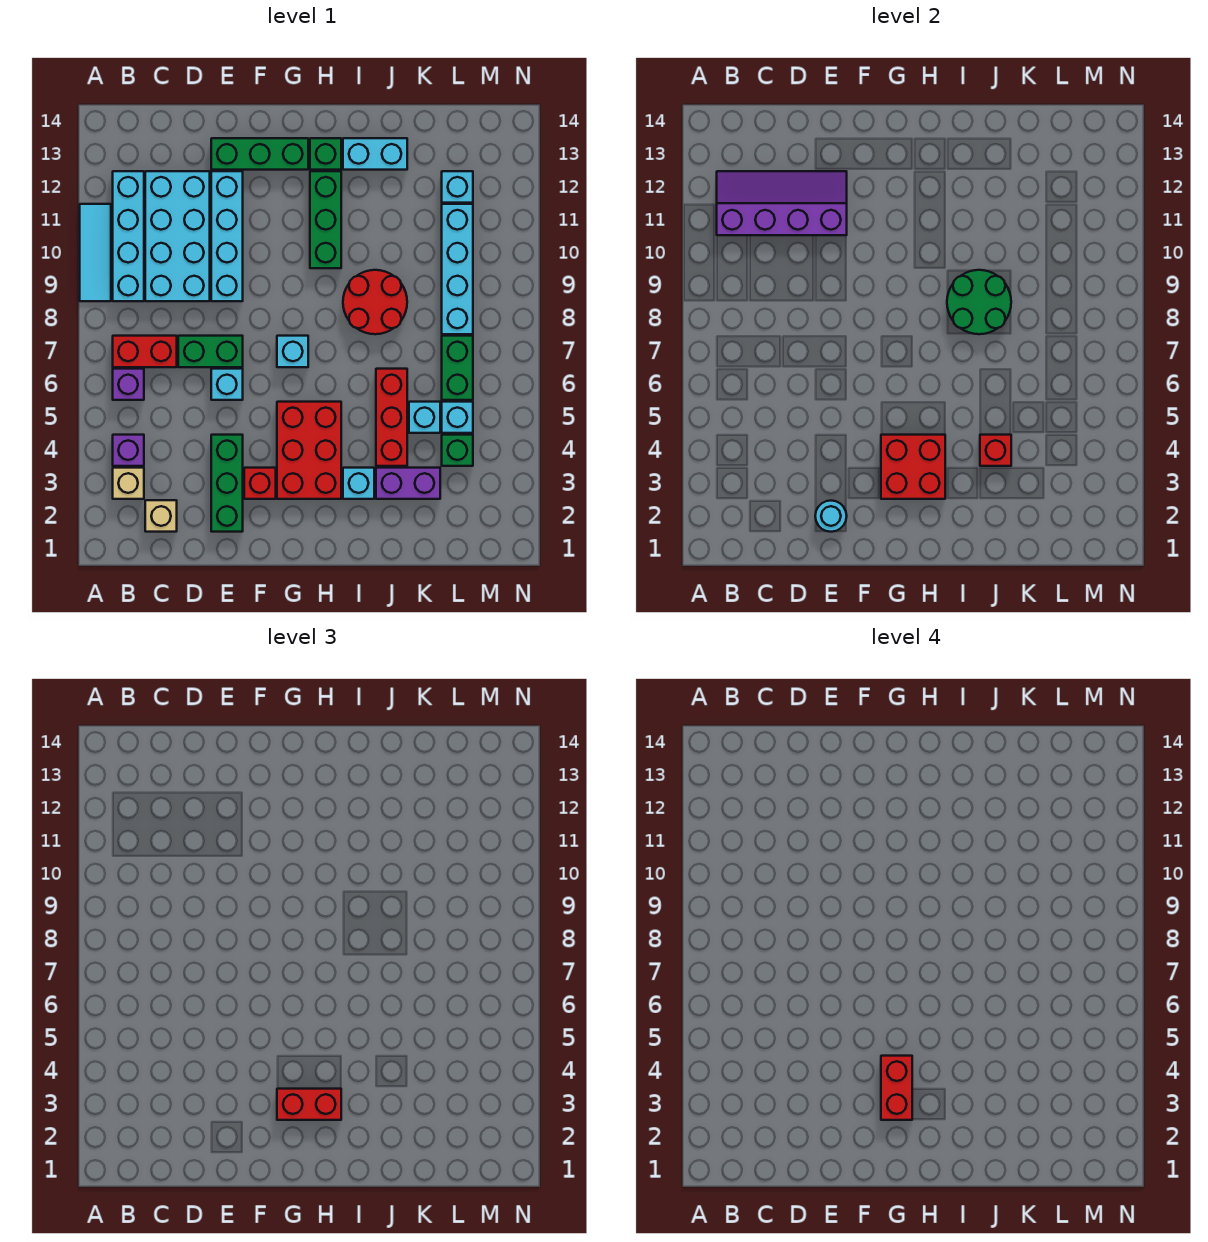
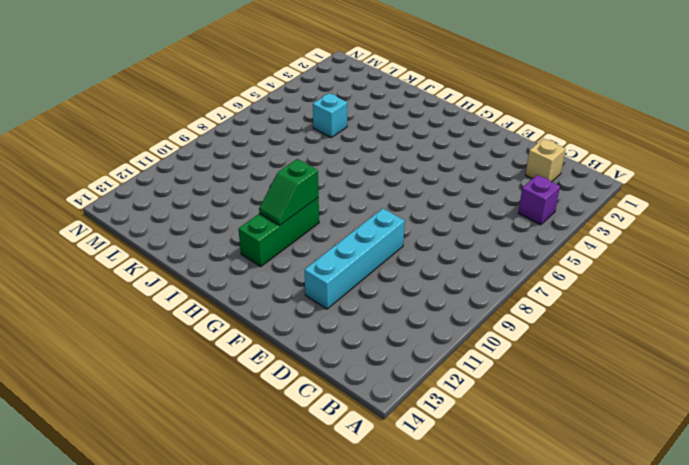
green slope H10:H11 level 2 top 10 -> none
none -> cyan tile A9:A11 level 1
none -> tan brick B3 level 1
none -> purple brick B6 level 1
none -> red brick B7:C7 level 1

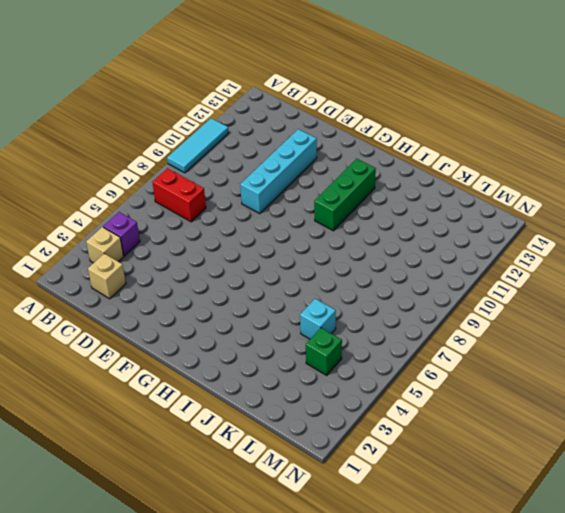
none -> purple brick B6 level 1
none -> cyan brick B9:B12 level 1
none -> cyan brick C9:D12 level 1
none -> green brick D7:E7 level 1

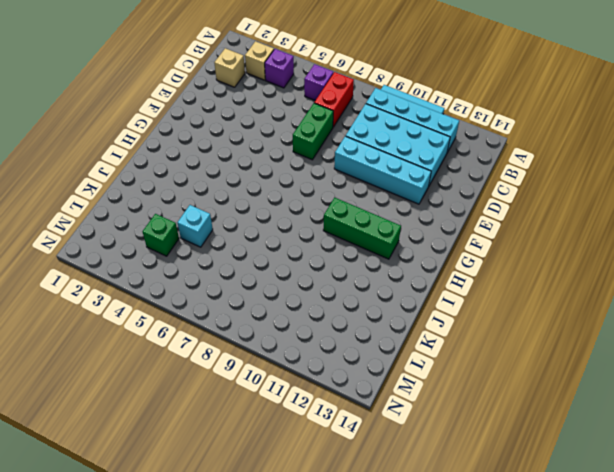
none -> green brick E2:E4 level 1
none -> cyan brick E6 level 1
none -> green brick E13:G13 level 1
none -> red brick F3 level 1

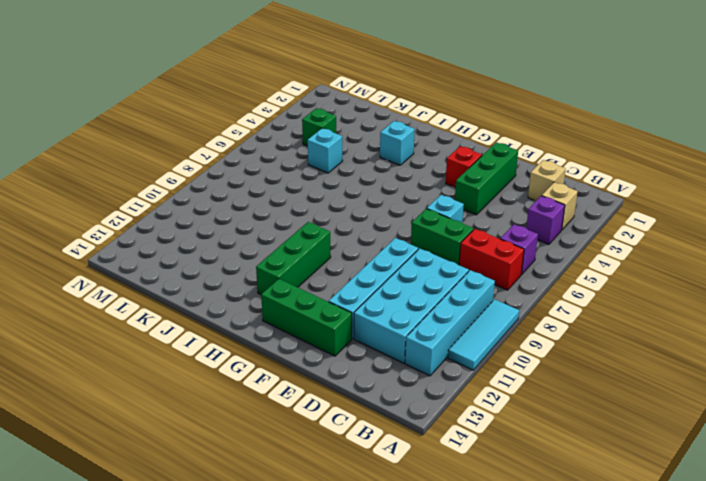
none -> red brick G3:H5 level 1
none -> cyan brick G7 level 1
none -> green brick H13 level 1
none -> red round brick I8:J9 level 1

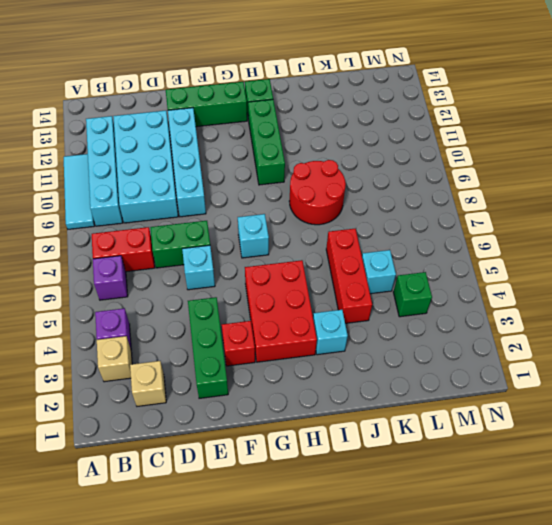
none -> cyan brick I13:J13 level 1
none -> purple brick J3:K3 level 1
none -> cyan brick L5 level 1
none -> green brick L6:L7 level 1

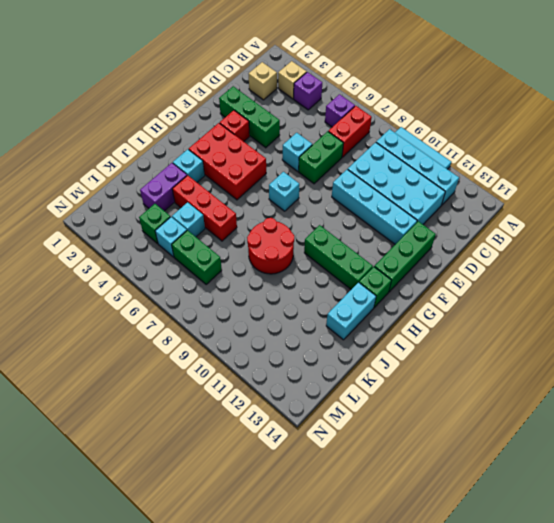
none -> cyan brick L8:L11 level 1
none -> cyan brick L12 level 1
none -> purple slope B11:E12 level 2 top 11
none -> cyan round brick E2 level 2

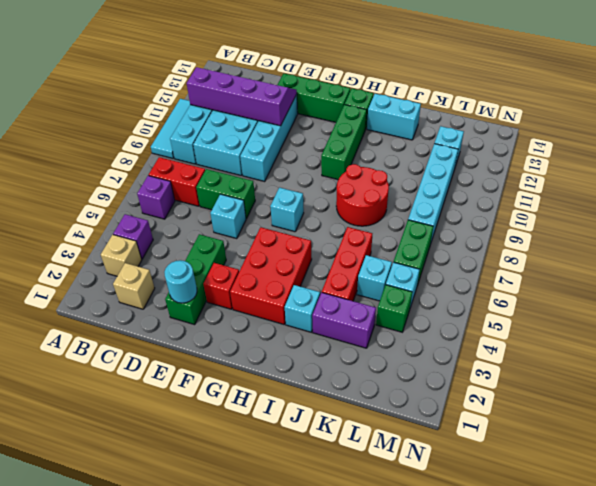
none -> red brick G3:H4 level 2
none -> green round brick I8:J9 level 2
none -> red brick J4 level 2
none -> red brick G3:H3 level 3

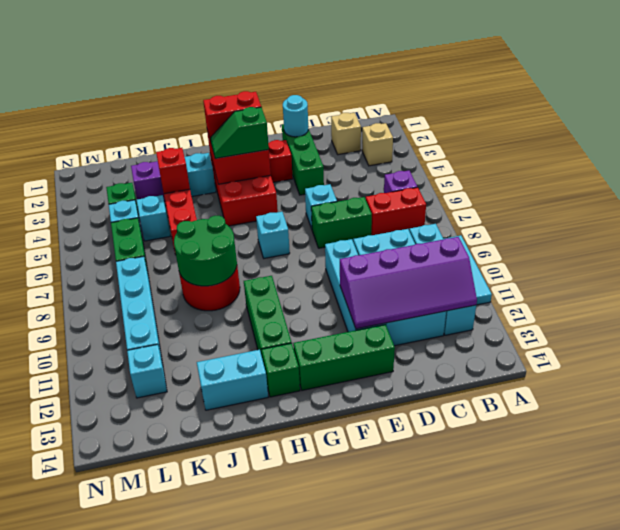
green slope G4:H4 level 3 top G -> none
none -> purple brick B4 level 1
none -> red brick G3:G4 level 4

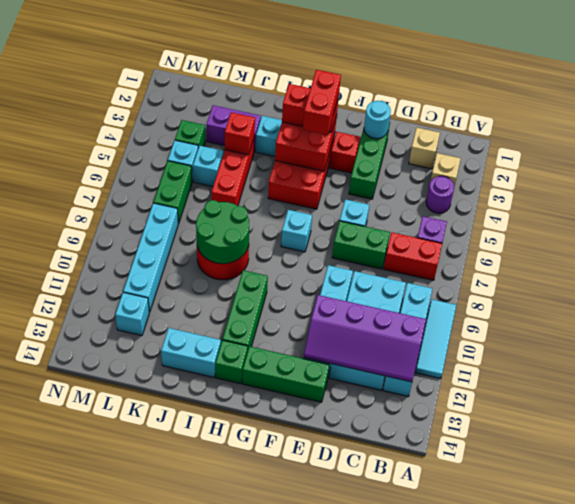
purple round brick B4 level 1 -> purple brick B4 level 1

